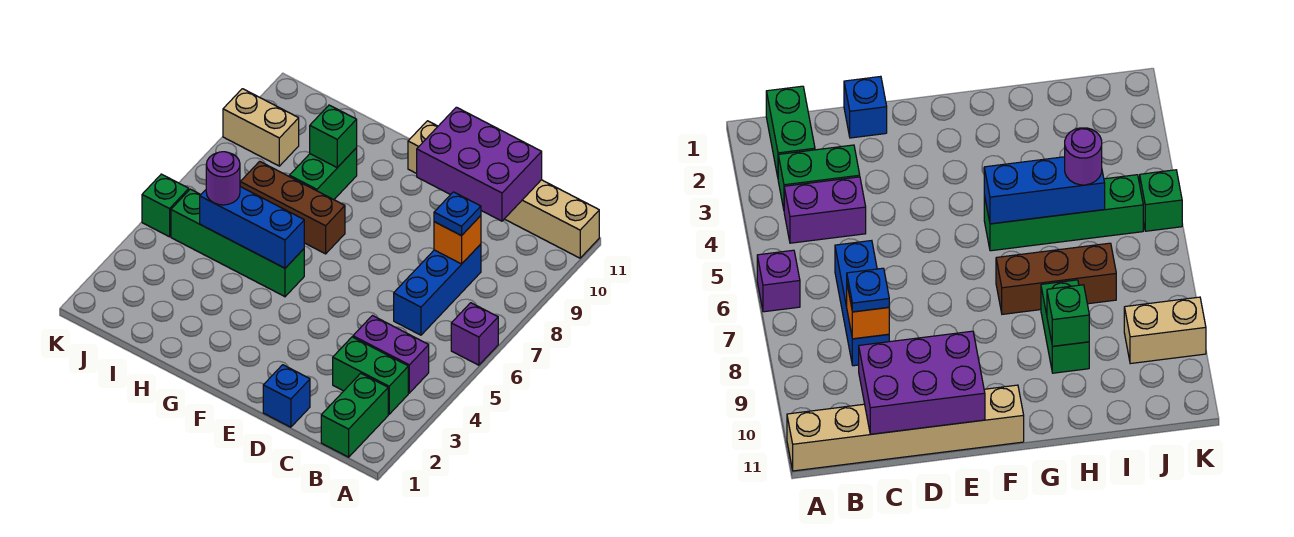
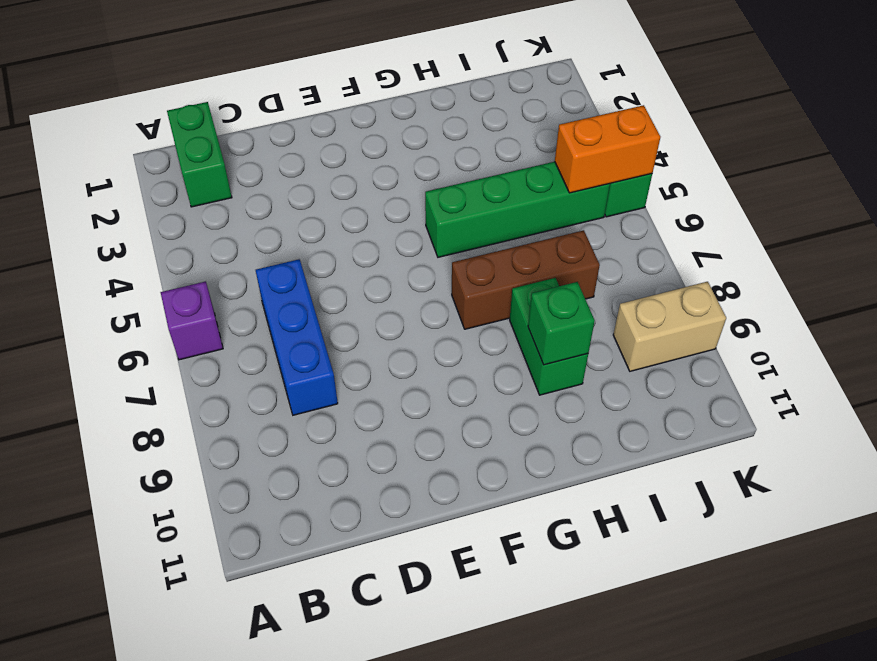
orange brick J5:K5 level 2 -> none
none -> tan brick A11:F11 level 1
none -> green brick B3:C3 level 1
none -> purple brick B4:C4 level 1

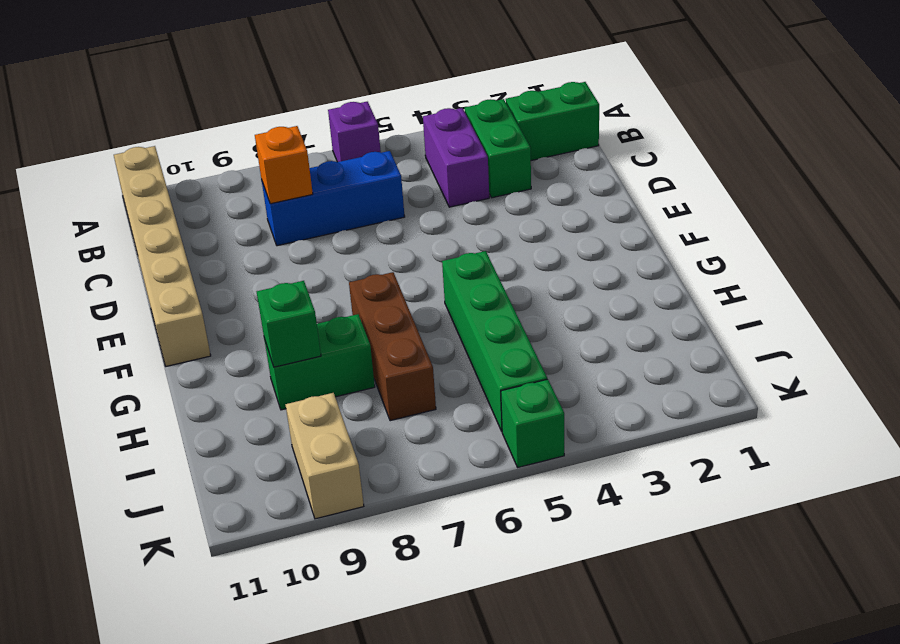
none -> blue brick D1 level 1
none -> purple brick C10:E11 level 2
none -> blue brick G5:I5 level 2

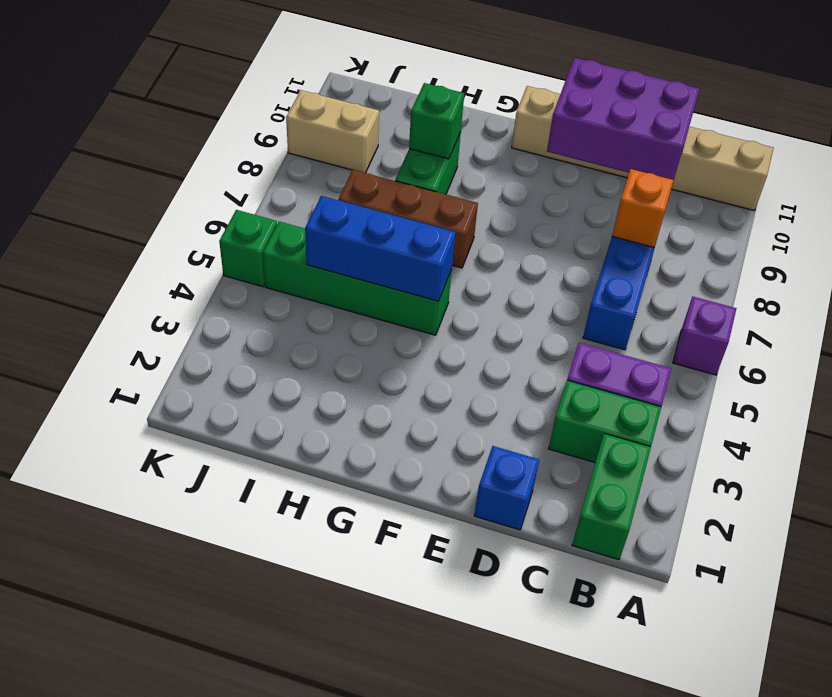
none -> blue plate C8 level 3
none -> purple round brick I5 level 3

